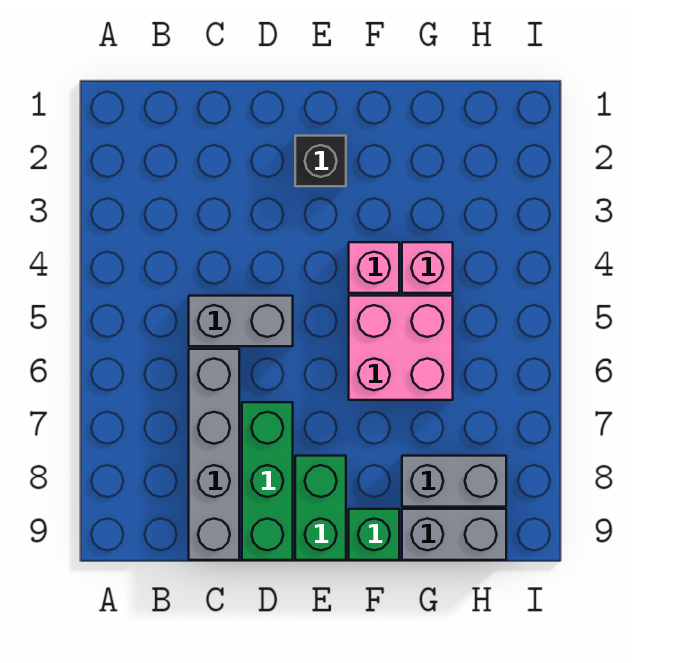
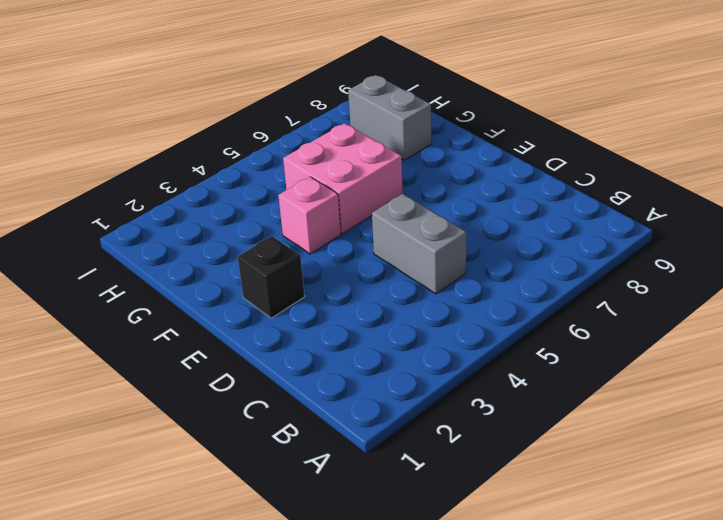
none -> grey brick C6:C9 level 1
none -> green brick D7:D9 level 1

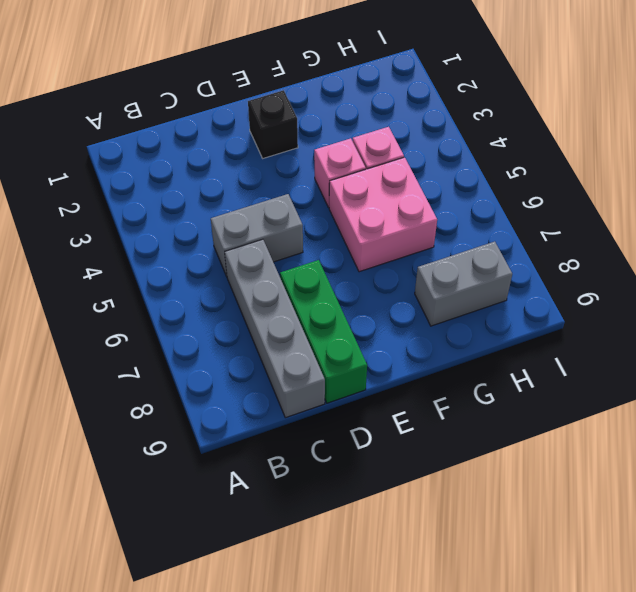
none -> green brick E8:E9 level 1
none -> green brick F9 level 1

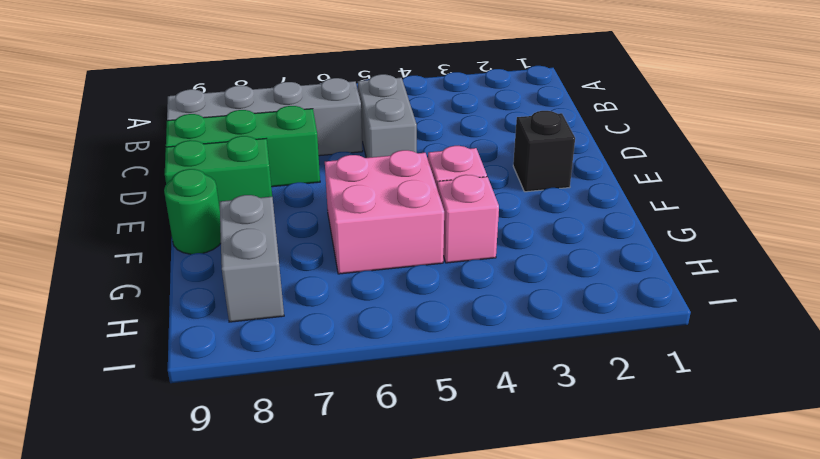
green round brick F9 level 1 -> green brick F9 level 1
none -> grey brick G9:H9 level 1

